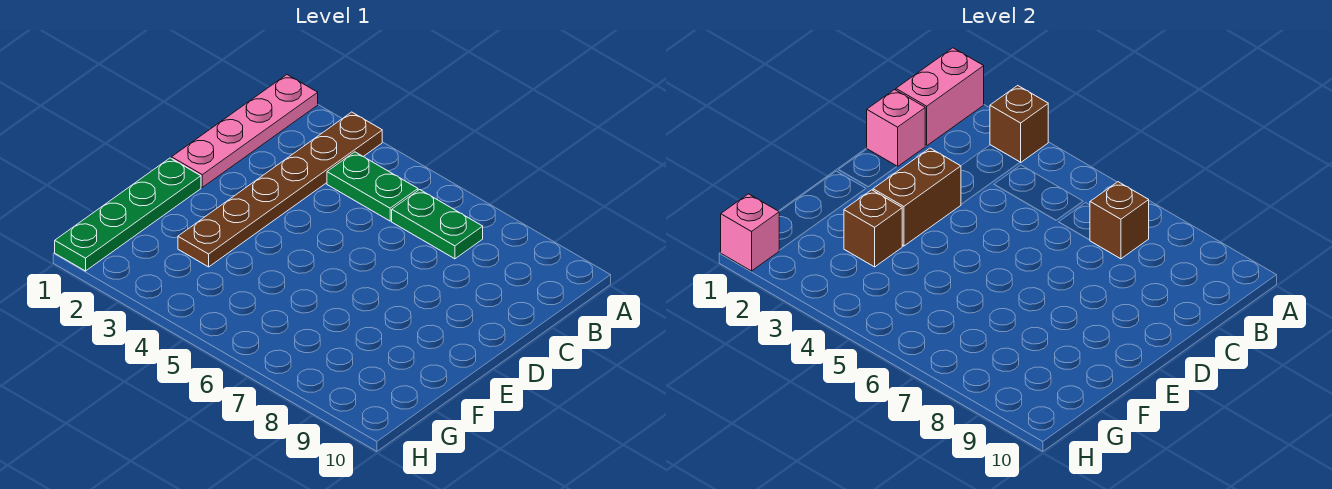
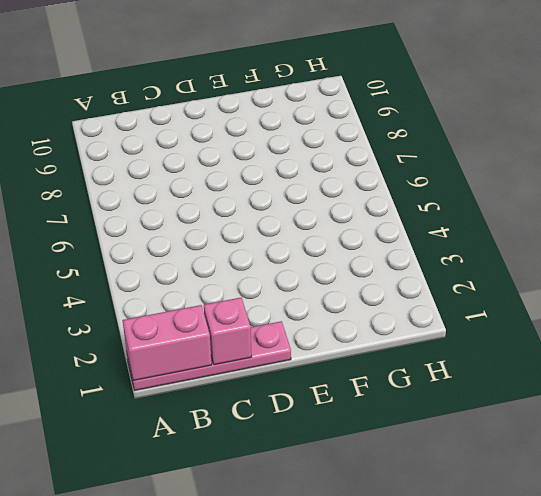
none -> brown plate A3:F3 level 1
none -> green plate B4:B5 level 1
none -> green plate B6:B7 level 1

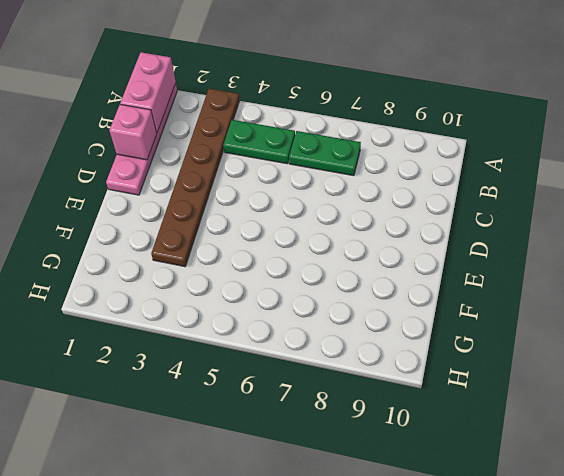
none -> green plate E1:H1 level 1
none -> brown brick A3 level 2
none -> brown brick B7 level 2

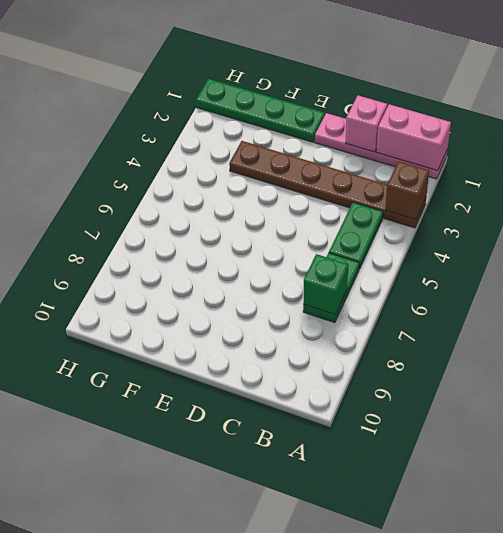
green brick B7 level 2 -> brown brick B7 level 2
none -> brown brick D3:E3 level 2
none -> brown brick F3 level 2
none -> pink brick H1 level 2

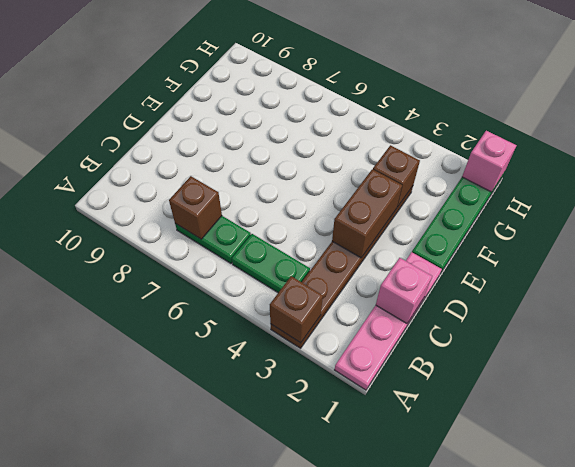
none -> pink brick A1:B1 level 2

